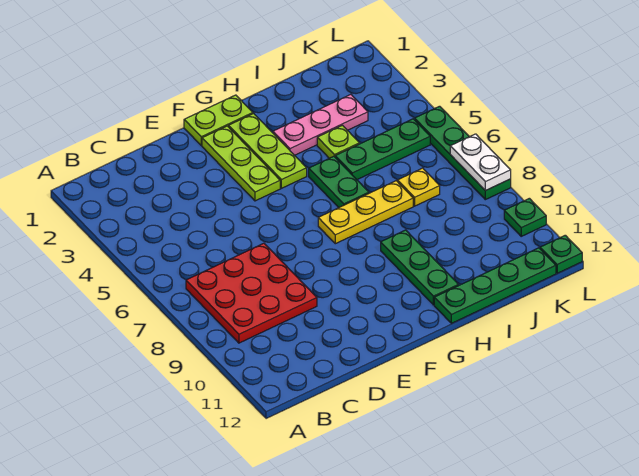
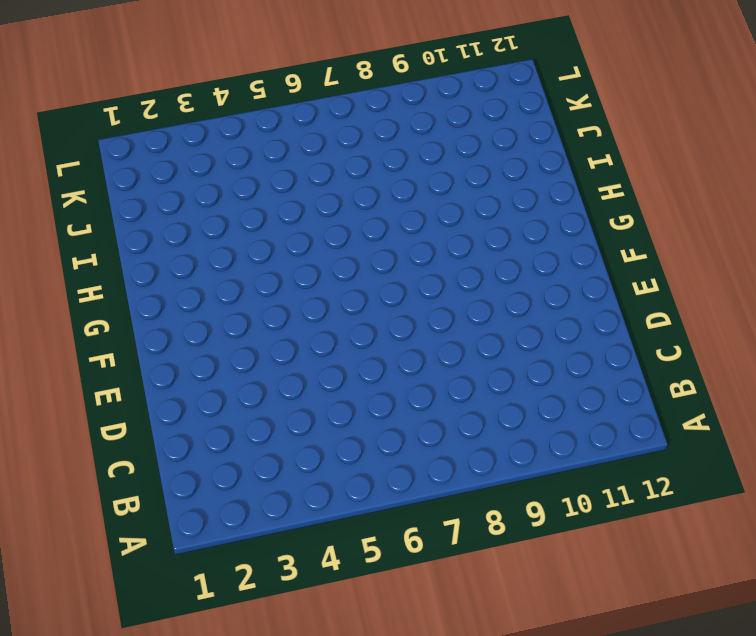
none -> red plate B7:D9 level 1
none -> lime plate F1:G1 level 1
none -> lime plate F2:F4 level 1

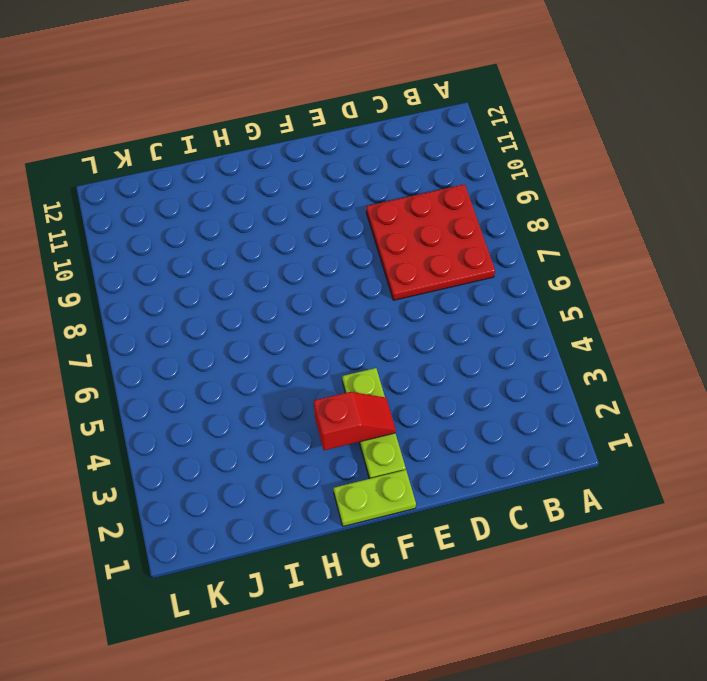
red slope F3:G3 level 2 top G -> none
none -> lime plate G2:G4 level 1
none -> yellow plate G7:I7 level 1
none -> pink plate H3:J3 level 1

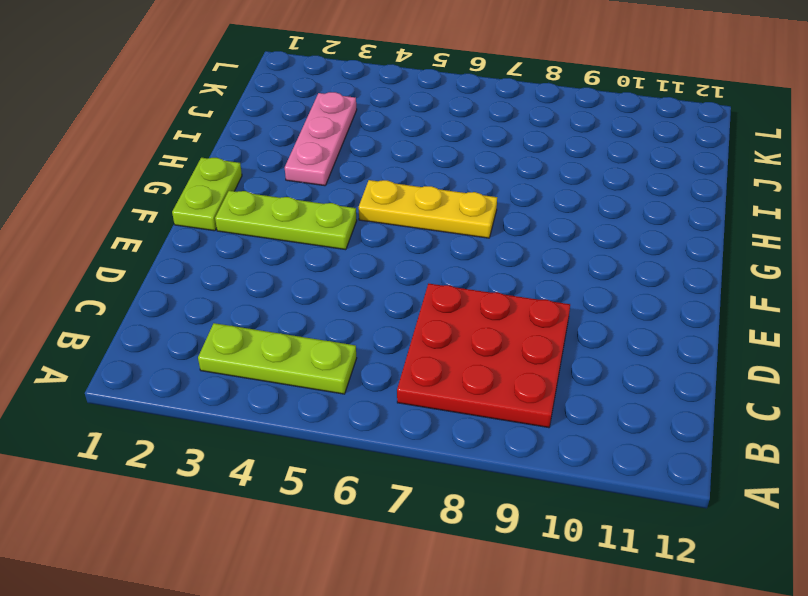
lime plate B3:B5 level 1 -> lime plate G2:G4 level 1
yellow plate G5:G7 level 1 -> yellow plate G7:I7 level 1
none -> green plate H5:H6 level 1
none -> green plate H9:H11 level 1
none -> green plate H12:K12 level 1

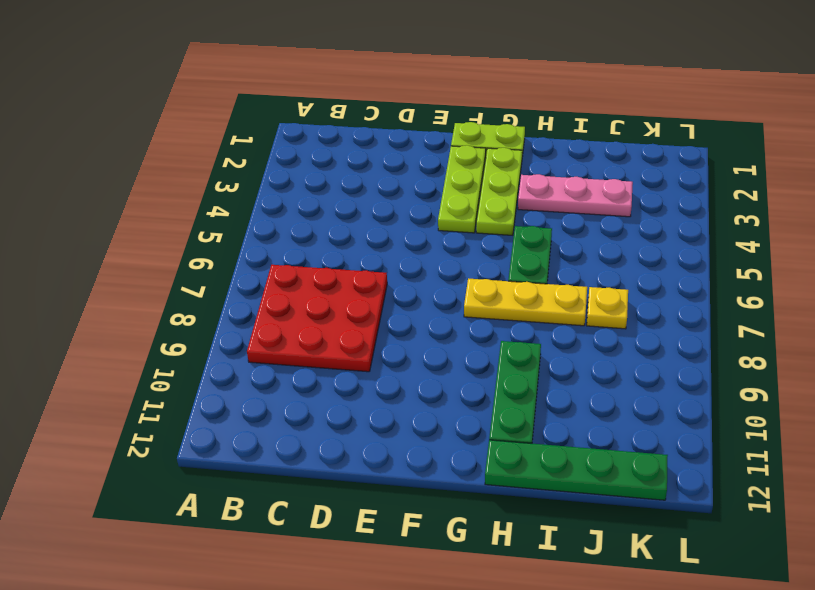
none -> lime plate I4 level 1
none -> green plate I5:K5 level 1
none -> green plate L5:L8 level 1

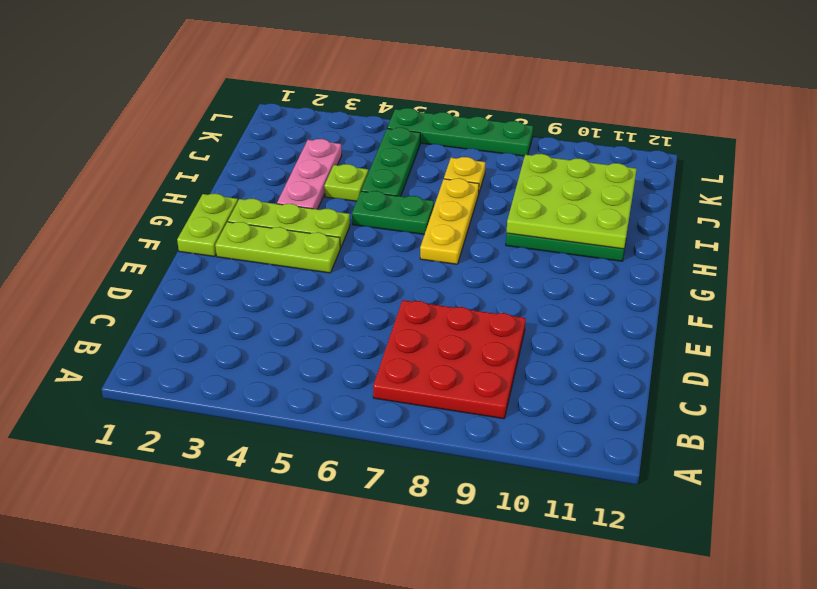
lime plate H9:J11 level 2 -> none
none -> green plate H12:K12 level 1
none -> green plate L10 level 1
none -> green plate L12 level 1

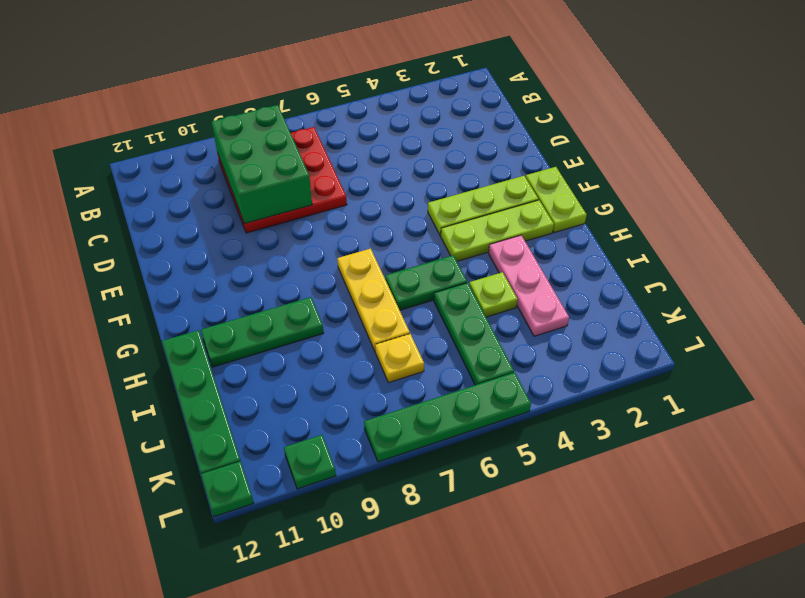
green brick B8:D9 level 2 -> none
none -> white plate L7:L8 level 2

